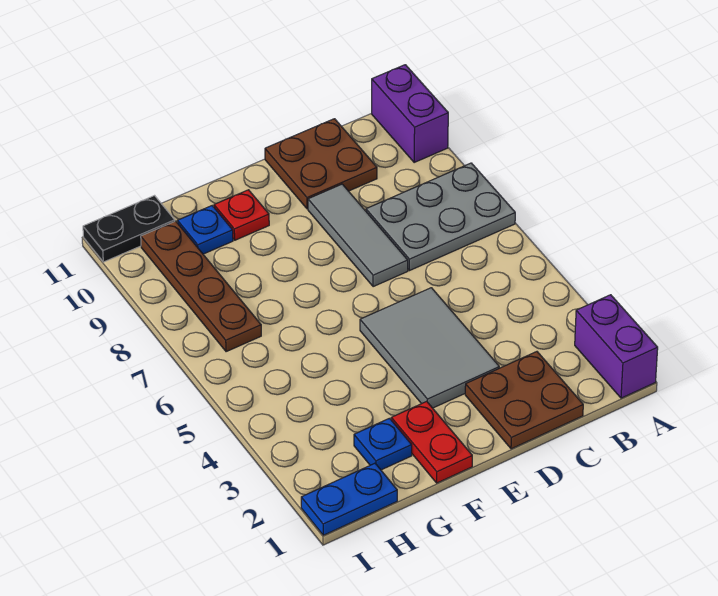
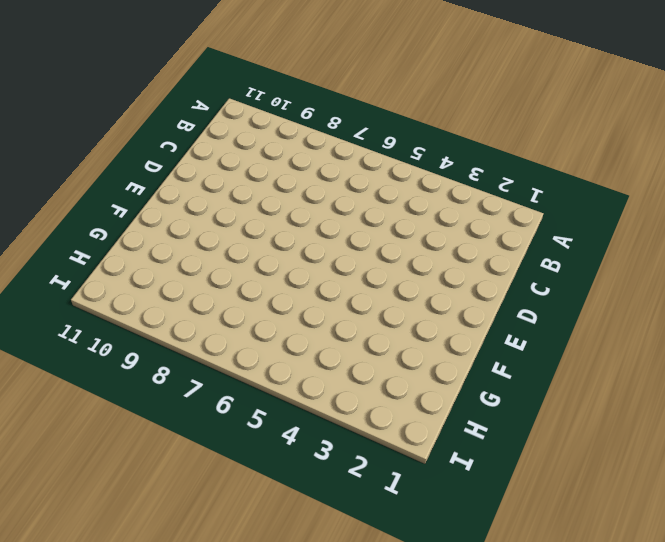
none -> purple brick A1:A2 level 1
none -> grey plate A7:C8 level 1
none -> purple brick A10:A11 level 1

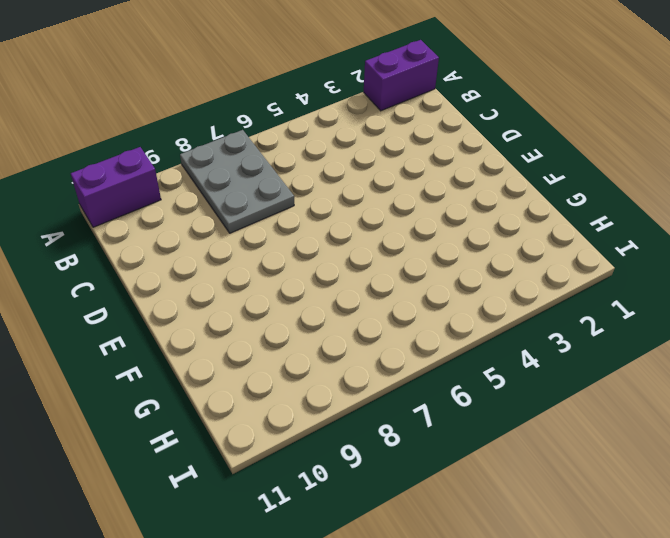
none -> brown plate C1:D2 level 1
none -> brown plate C10:D11 level 1
none -> grey tile D3:E5 level 1

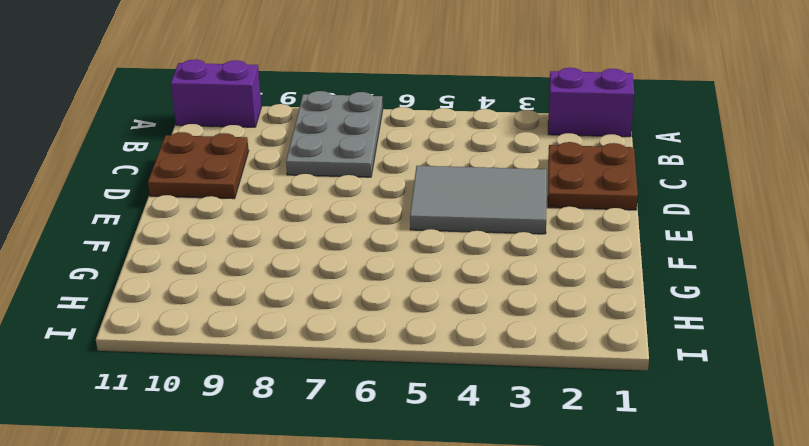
none -> grey tile D7:D9 level 1
none -> red plate F1:F2 level 1
none -> red plate F10 level 1

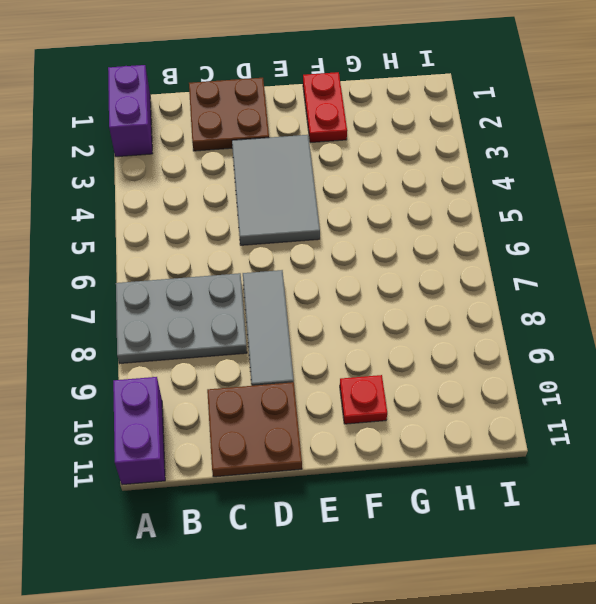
none -> blue plate G2 level 1
none -> blue plate G10 level 1
none -> blue plate H1:I1 level 1

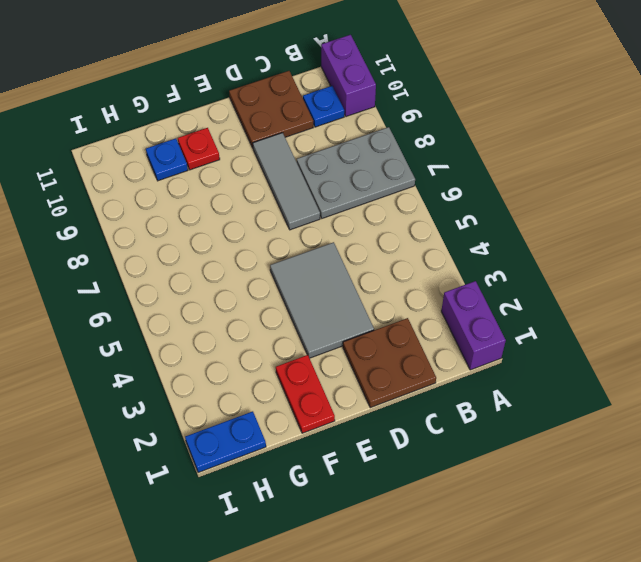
blue plate B10 level 1 -> blue plate G2 level 1
none -> brown plate H7:H10 level 1
none -> black plate H11:I11 level 1

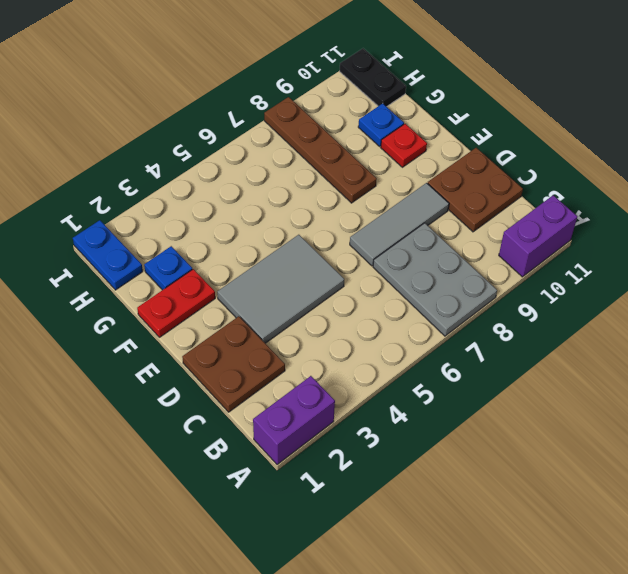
brown plate F8:I8 level 1 -> brown plate H7:H10 level 1

